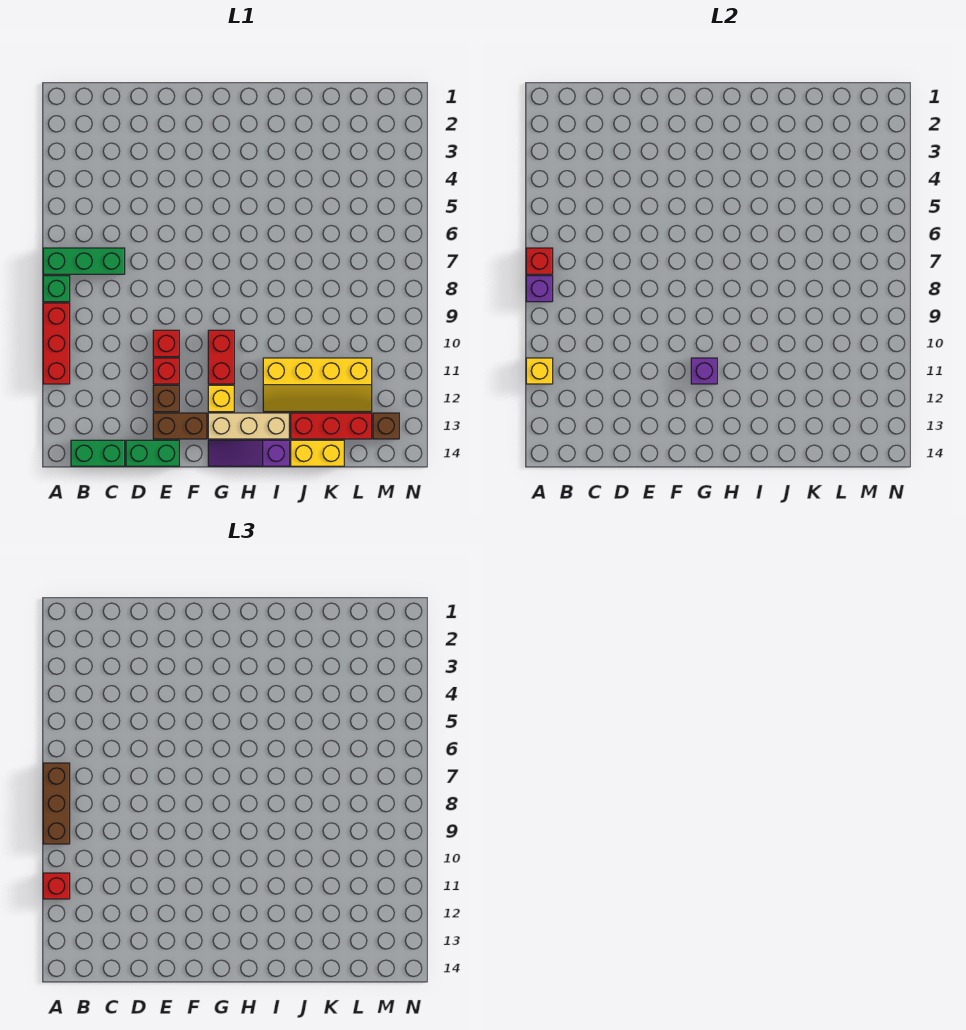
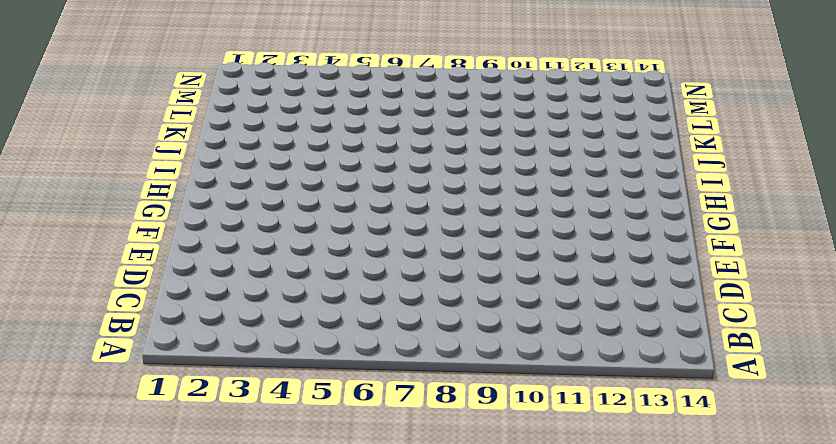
none -> green brick A7:C7 level 1
none -> green brick A8 level 1
none -> red brick A9:A11 level 1

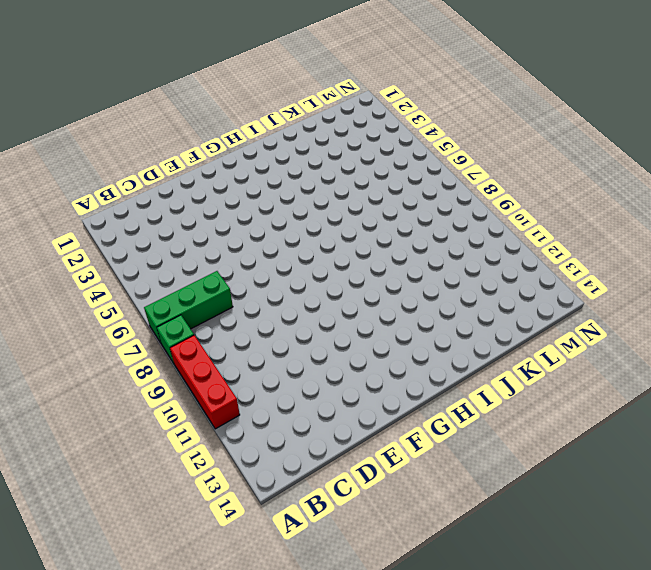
none -> green brick B14:C14 level 1
none -> green brick D14:E14 level 1
none -> red brick E10 level 1

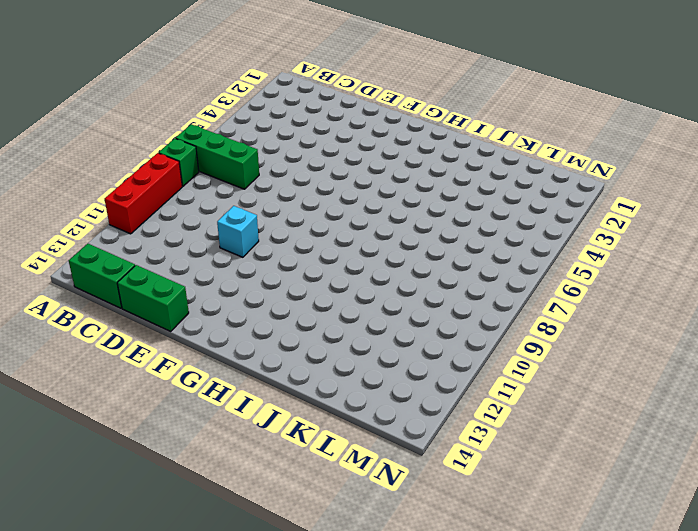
cyan brick E10 level 1 -> red brick E10 level 1
none -> red brick E11 level 1
none -> brown brick E12 level 1
none -> brown brick E13:F13 level 1

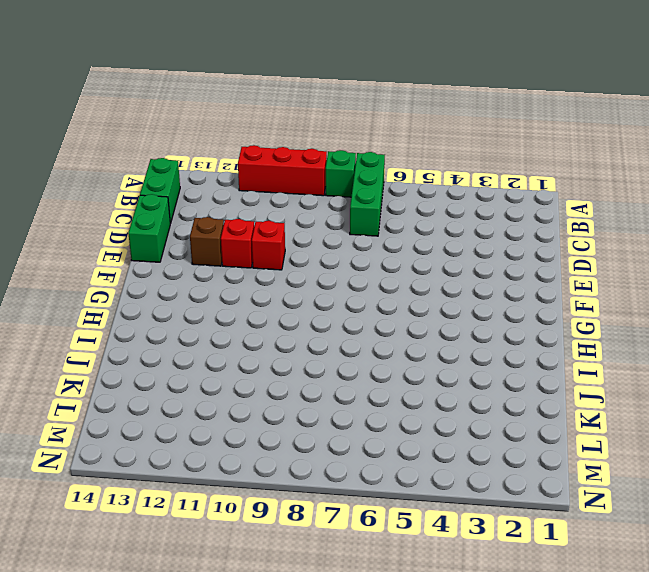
none -> brown brick E13:F13 level 1
none -> red brick G10:G11 level 1
none -> yellow brick G12 level 1

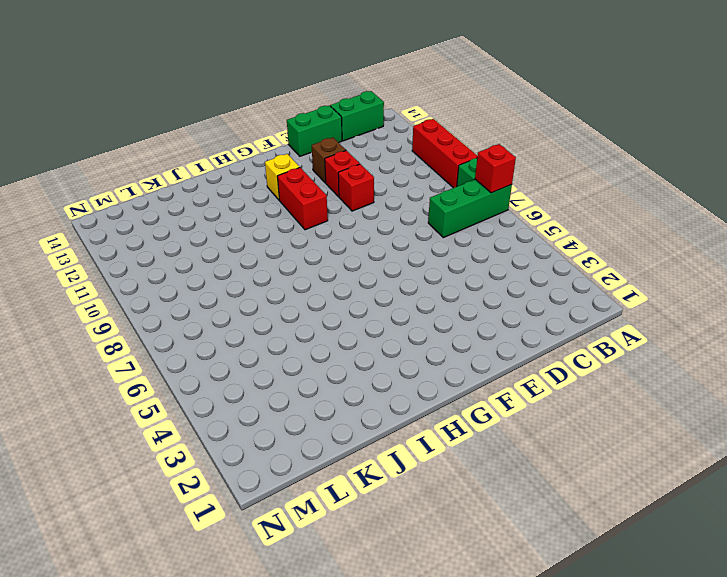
none -> brown brick E13:F13 level 1
none -> tan brick G13:I13 level 1
none -> purple slope G14:I14 level 1 top I

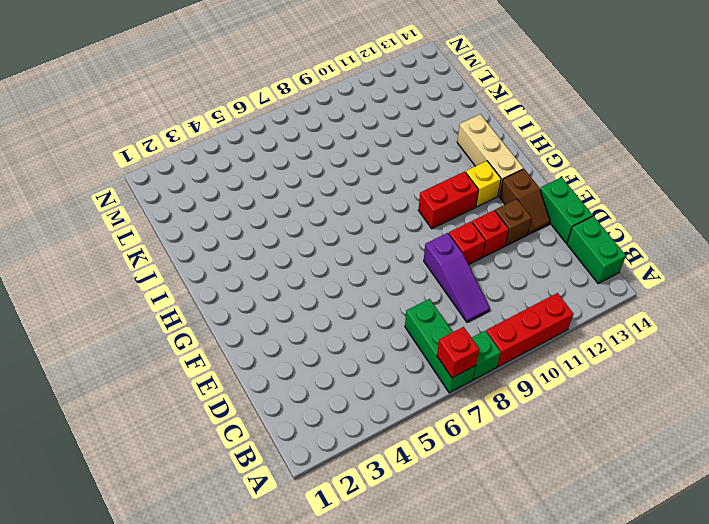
purple slope C9:E9 level 1 top E -> purple slope G14:I14 level 1 top I
brown slope E13:F13 level 1 top F -> brown brick E13:F13 level 1
none -> yellow slope I11:L12 level 1 top 11
none -> red brick J13:L13 level 1
none -> yellow brick J14:K14 level 1

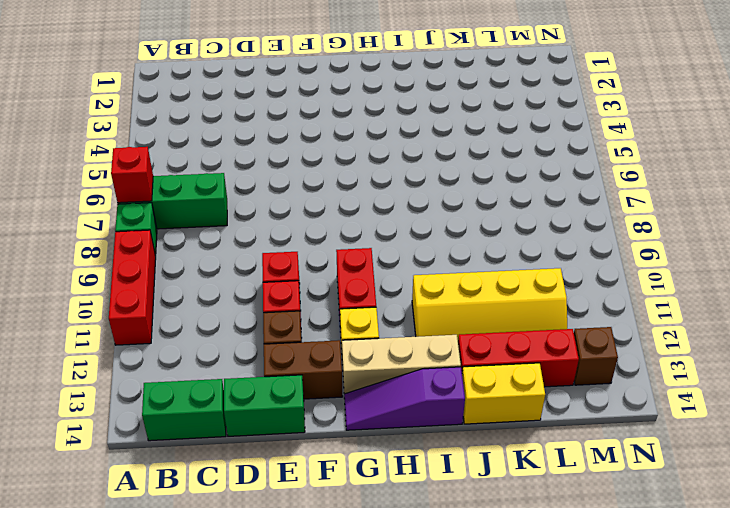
none -> purple brick A8 level 2
none -> yellow brick A11 level 2
none -> purple brick G11 level 2

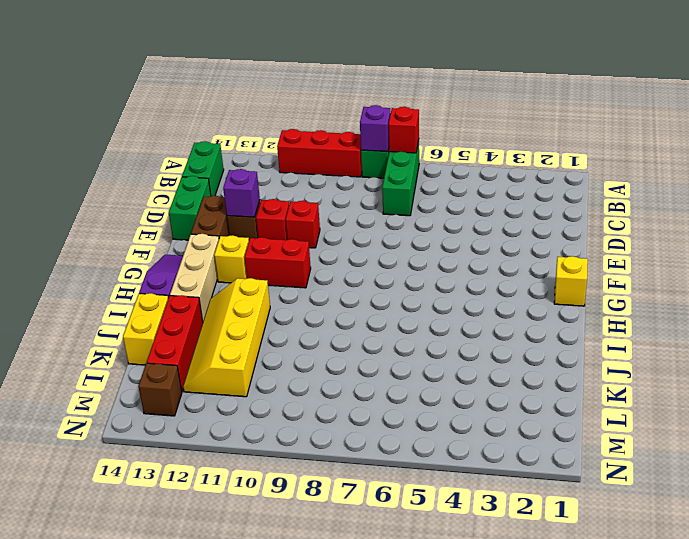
purple brick E12 level 2 -> purple brick G11 level 2
yellow brick G1 level 1 -> yellow brick A11 level 2
none -> brown brick A7:A9 level 3
none -> red brick A11 level 3

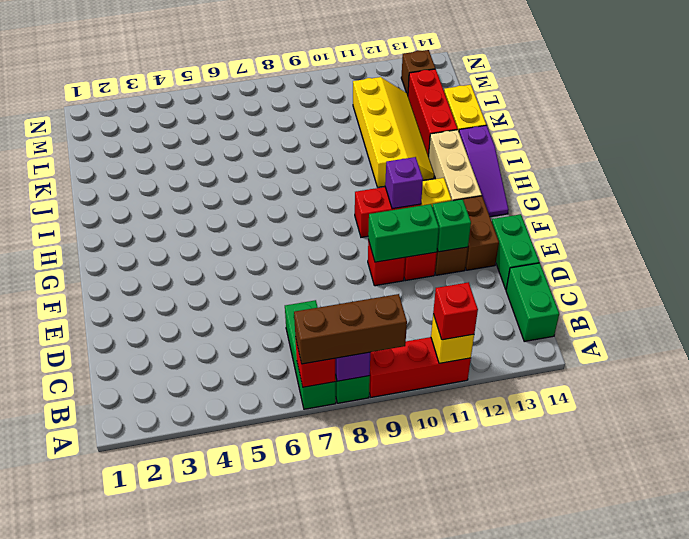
green brick E10:E11 level 2 -> none
green brick E12 level 2 -> none

